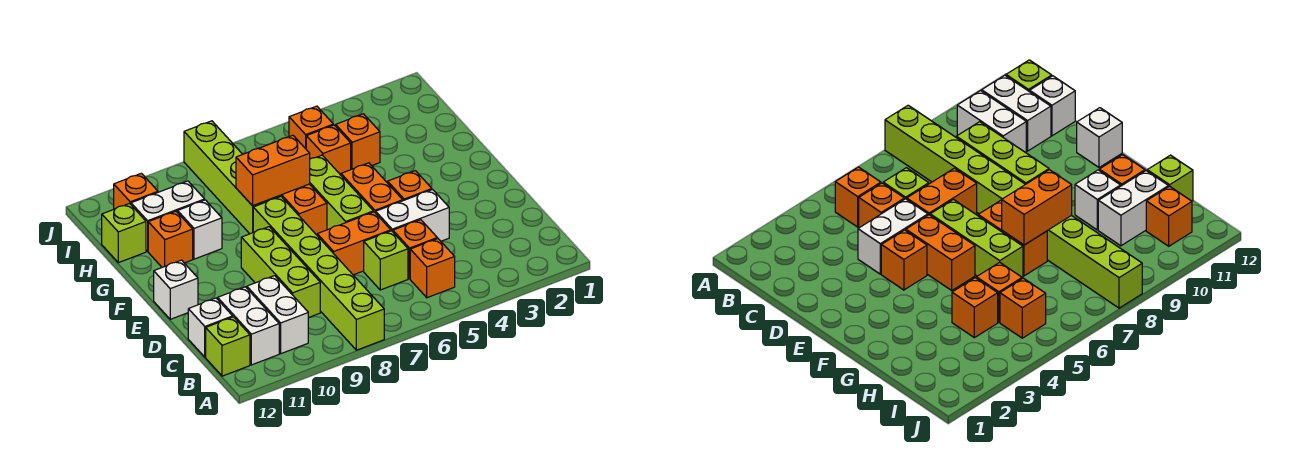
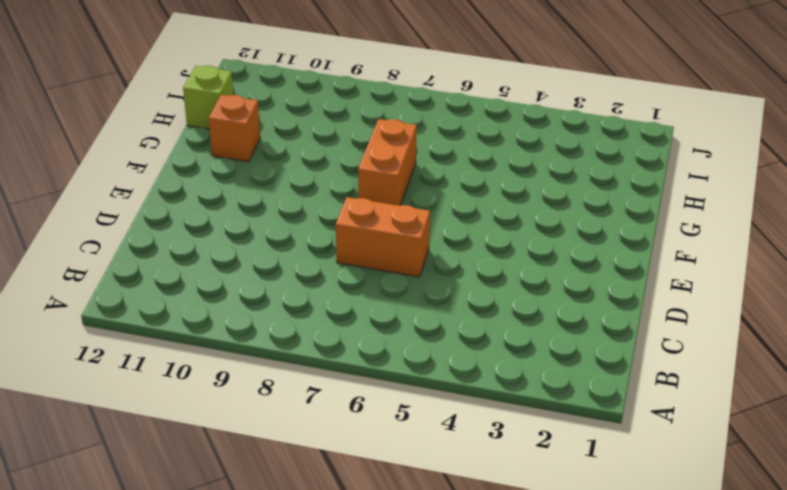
none -> lime brick A8:F8 level 1
none -> orange brick B5 level 1
none -> white brick B10:C10 level 1

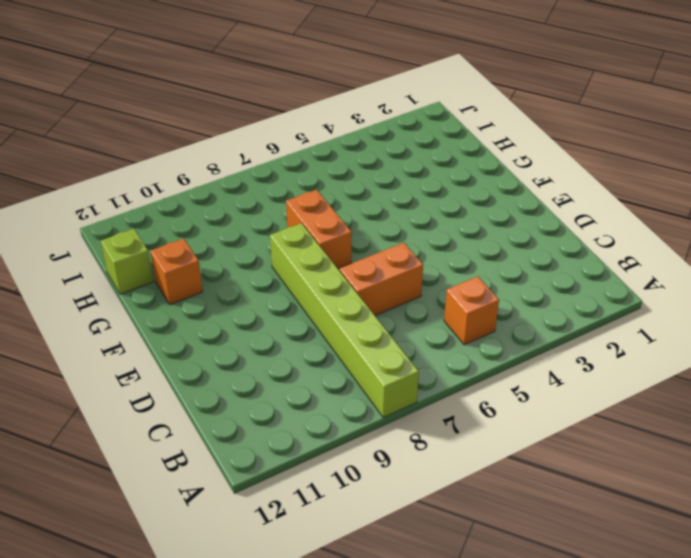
none -> white brick B10:C10 level 1
none -> white brick B11:C11 level 1
none -> lime brick B12 level 1

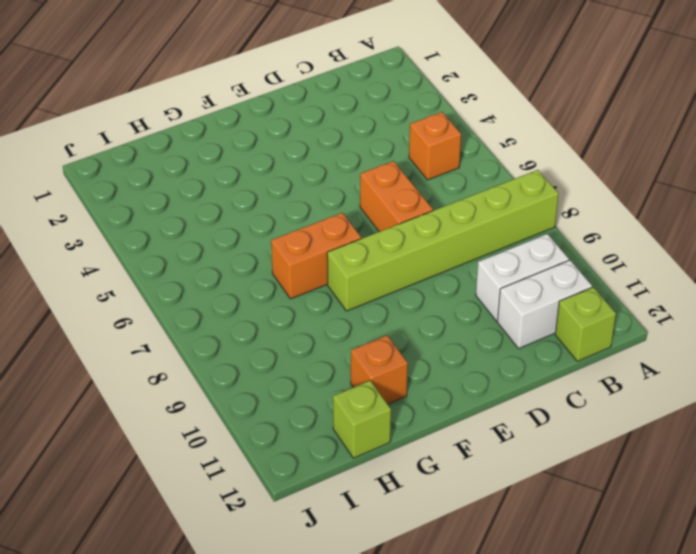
none -> orange brick C5 level 1
none -> lime brick C6 level 1
none -> lime brick C9:E9 level 1

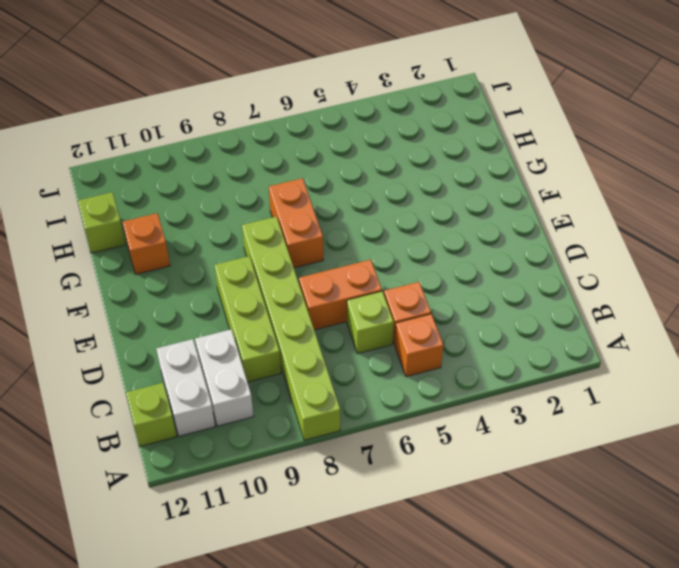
none -> white brick C12 level 1
none -> white brick D4:D5 level 1
none -> orange brick E4 level 1

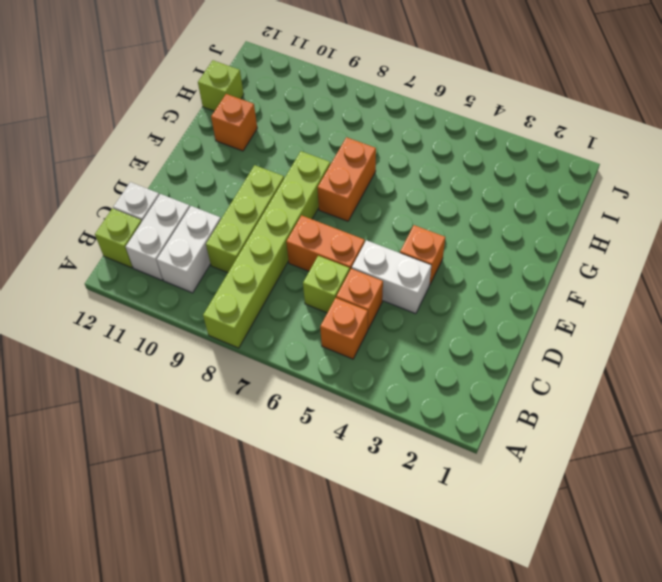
none -> orange brick E5:F5 level 1
none -> lime brick E6:G6 level 1
none -> white brick E12 level 1

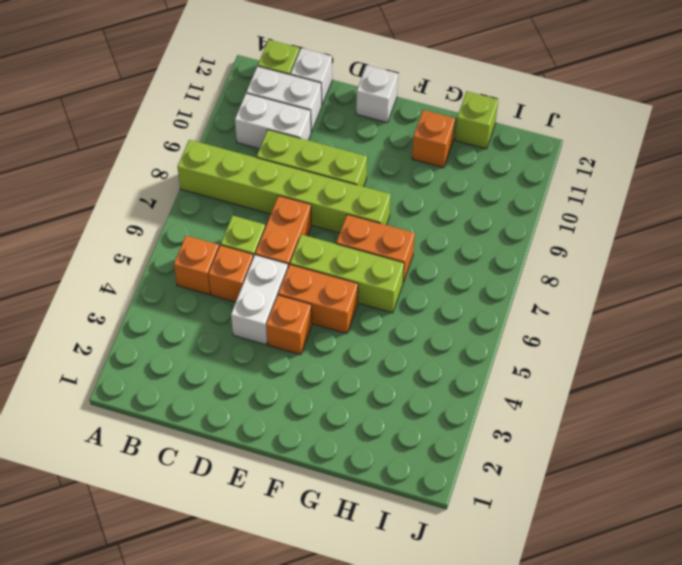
none -> lime brick G8:J8 level 1
none -> white brick G10 level 1
none -> orange brick H4 level 1

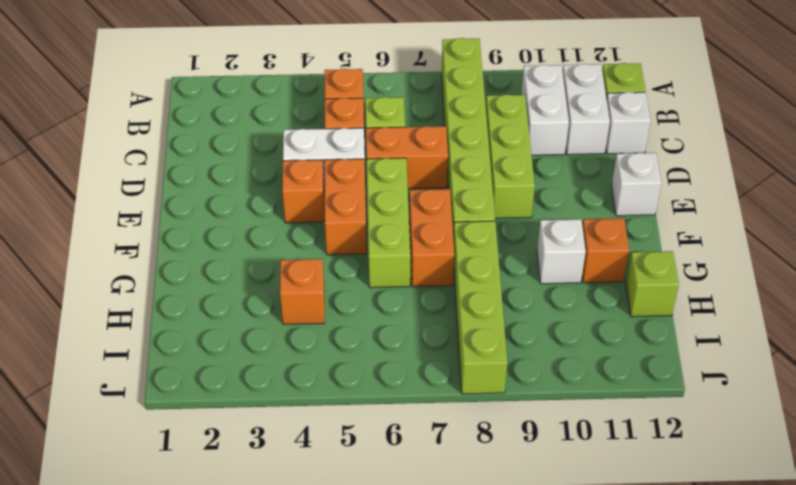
none -> orange brick H5 level 1
none -> white brick H10:H11 level 1
none -> orange brick I5 level 1

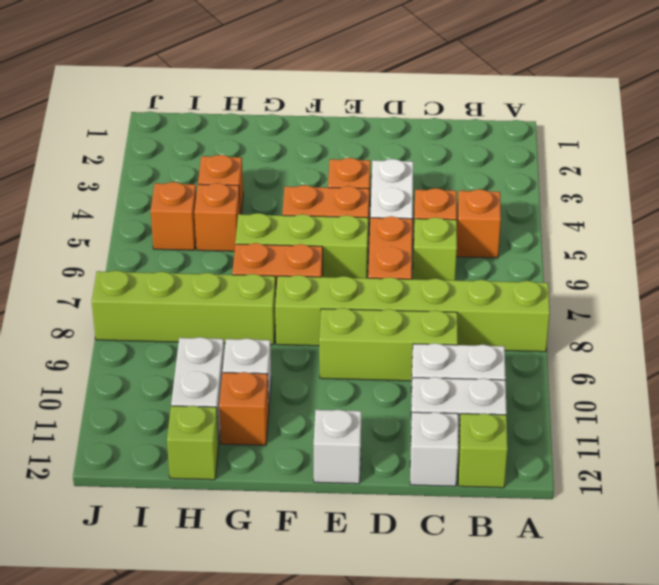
none -> orange brick I11 level 1
none -> orange brick G7:G8 level 2

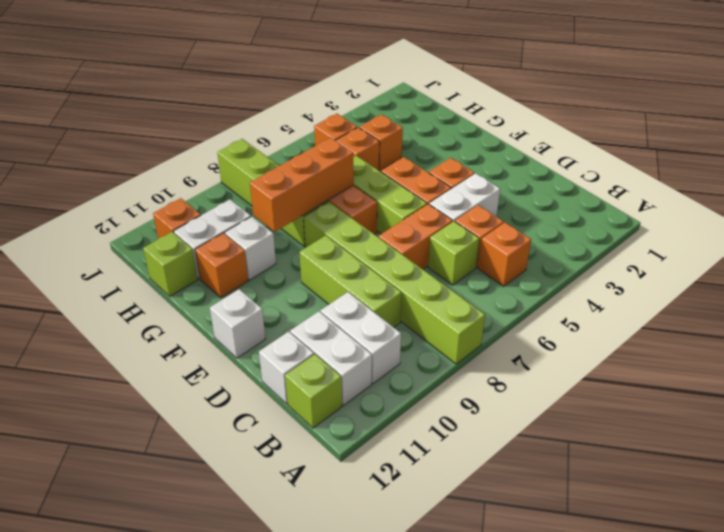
orange brick G7:G9 level 2 -> orange brick G7:G8 level 2

